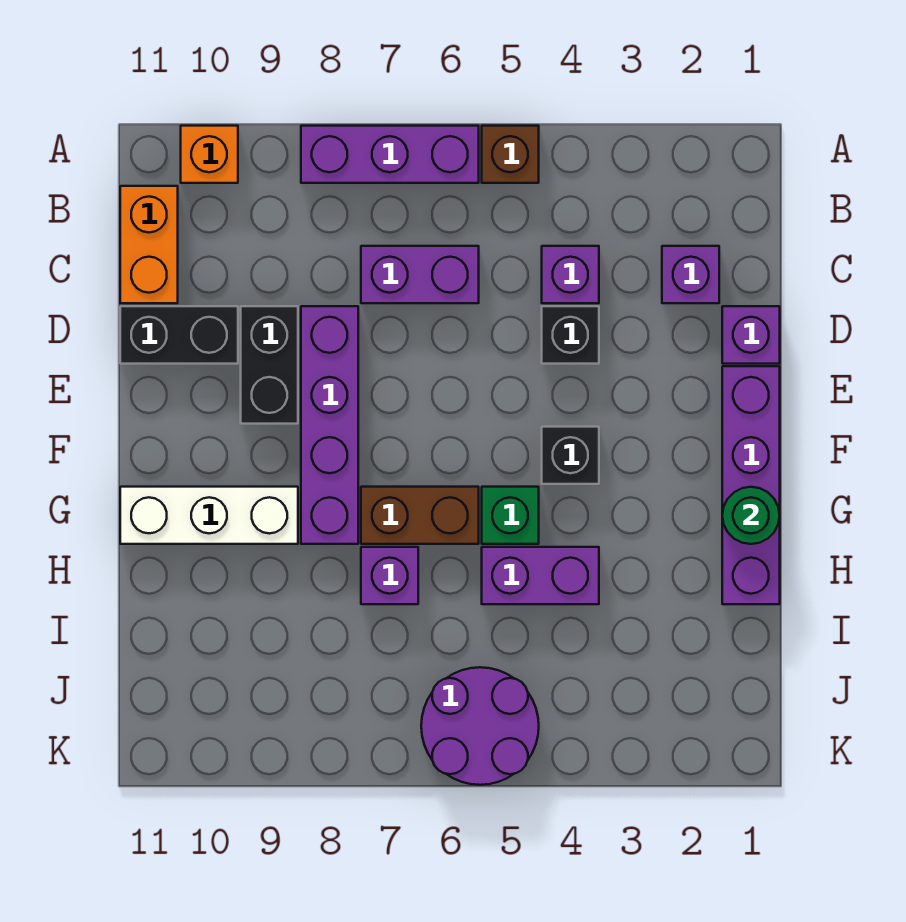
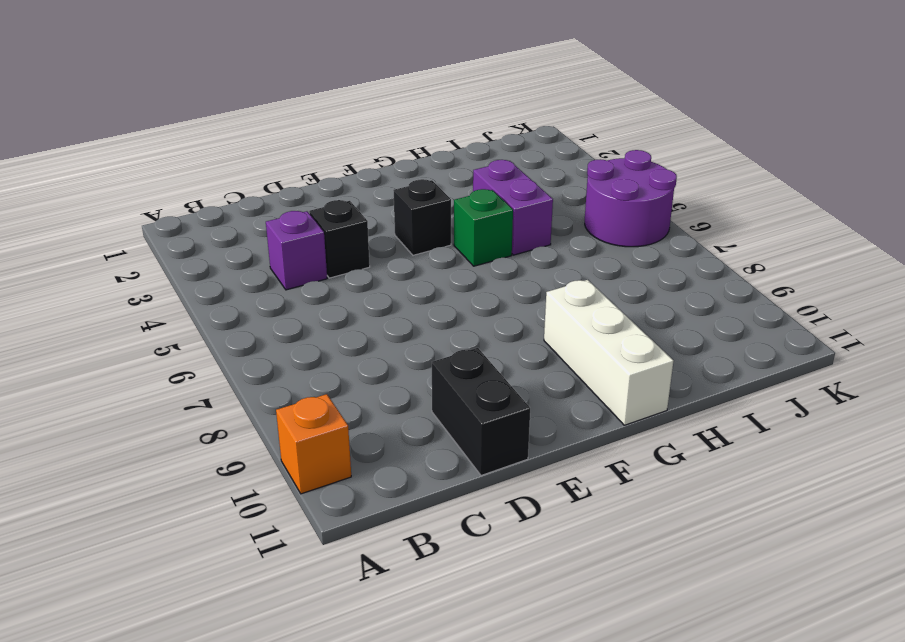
none -> brown brick A5 level 1
none -> purple brick A6:A8 level 1
none -> orange brick B11:C11 level 1

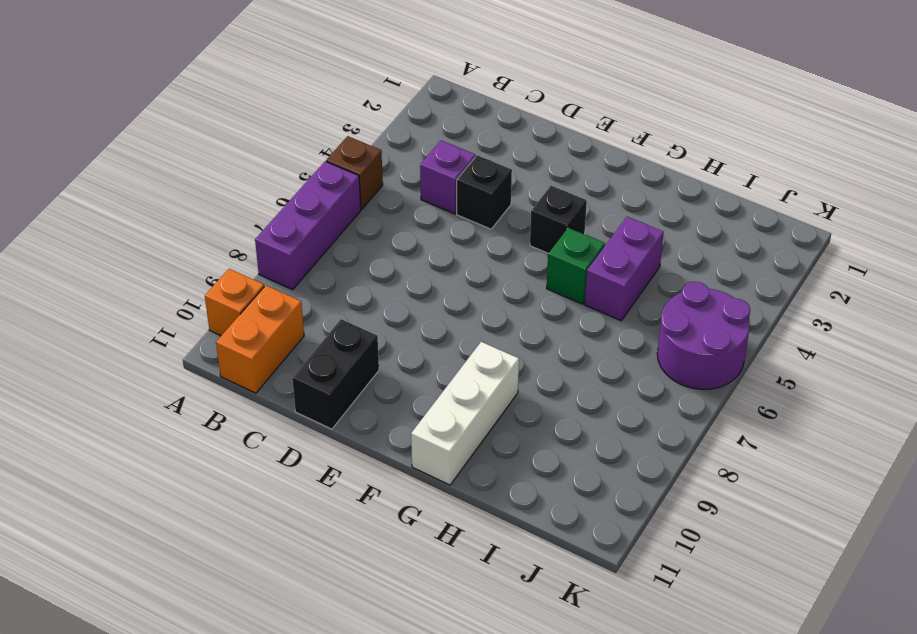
orange brick B10:B11 level 1 -> orange brick B11:C11 level 1
none -> purple brick C2 level 1
none -> purple brick C6:C7 level 1
none -> purple brick D1 level 1

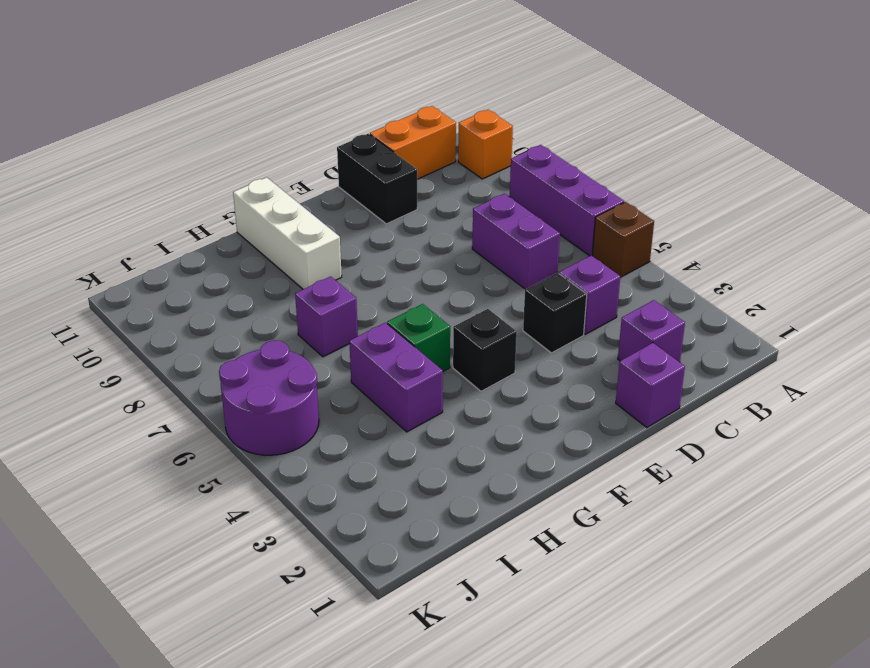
none -> purple brick D8:G8 level 1
none -> black brick D9:E9 level 1
none -> purple brick E1:H1 level 1

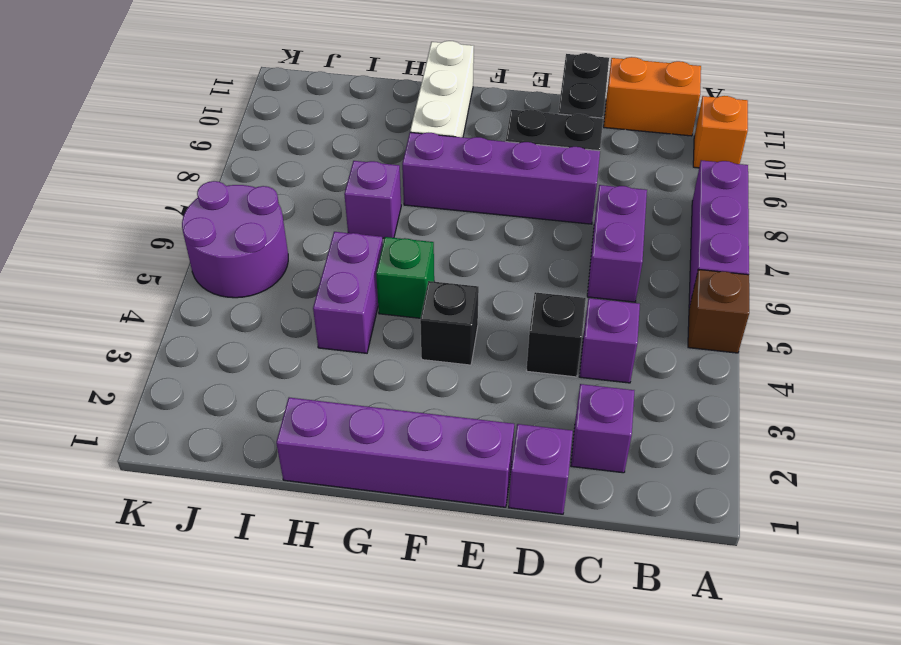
none -> brown brick G6:G7 level 1
none -> green round brick G1 level 2

